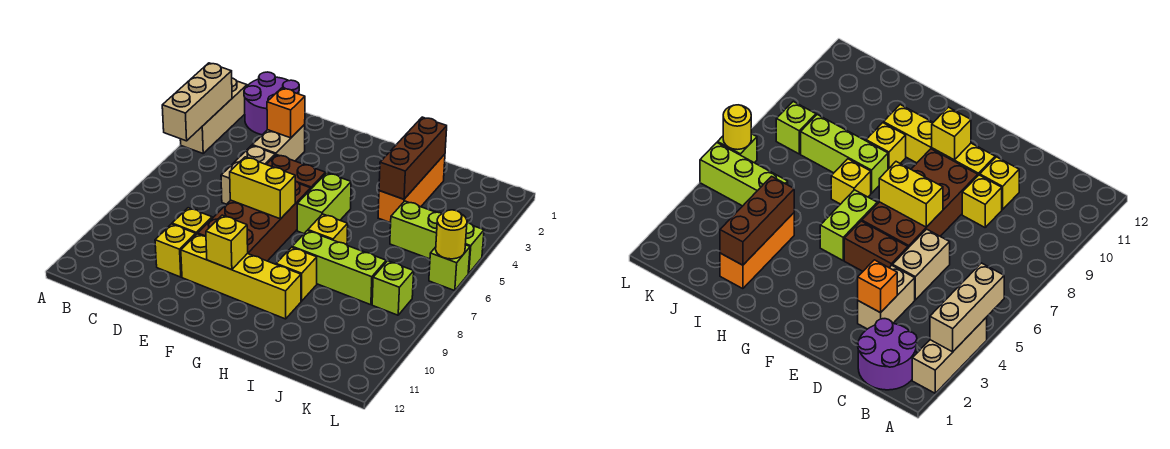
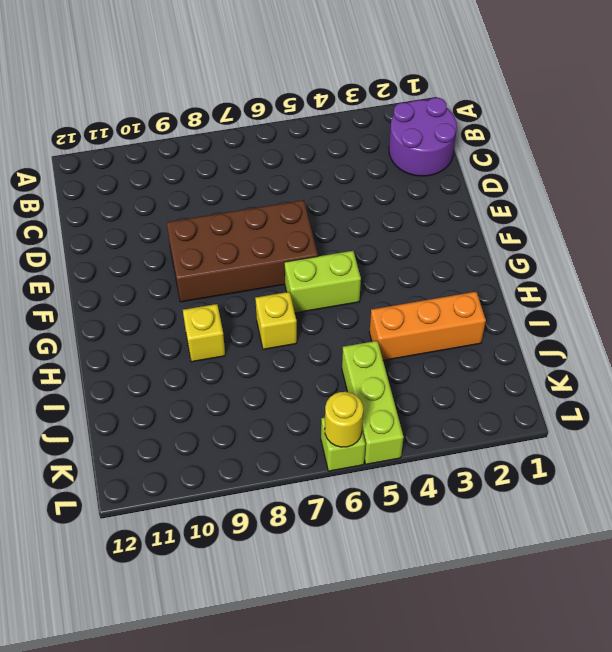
none -> tan brick A2:A4 level 1
none -> tan brick D3:D4 level 1
none -> tan brick D5:D6 level 1

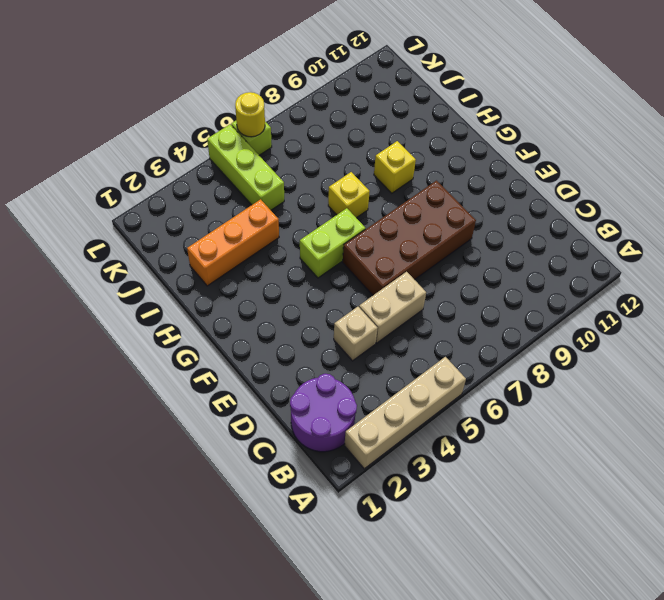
tan brick A2:A5 level 1 -> tan brick A2:A4 level 1
tan brick D4 level 1 -> tan brick D3:D4 level 1
none -> yellow brick D9 level 1
none -> yellow brick D10 level 1
none -> brown brick E5:F5 level 1

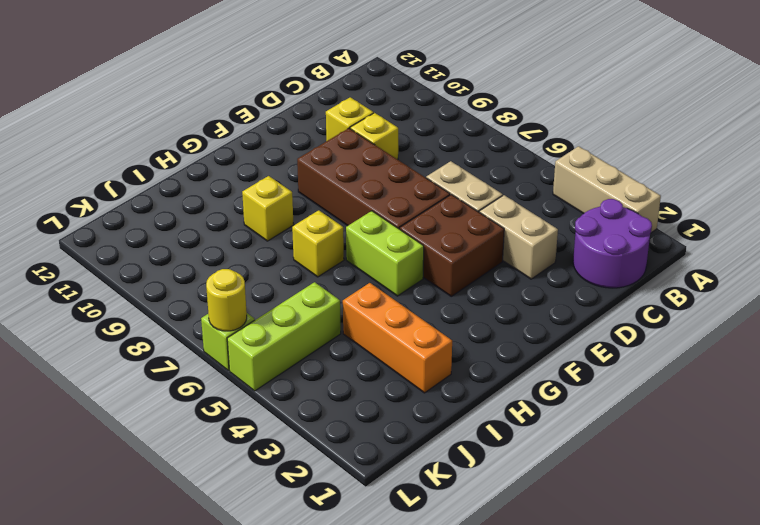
brown brick E4:F5 level 1 -> brown brick E5:F5 level 1
none -> yellow brick E10:H10 level 1
none -> lime brick H8:J8 level 1
none -> lime brick K8 level 1

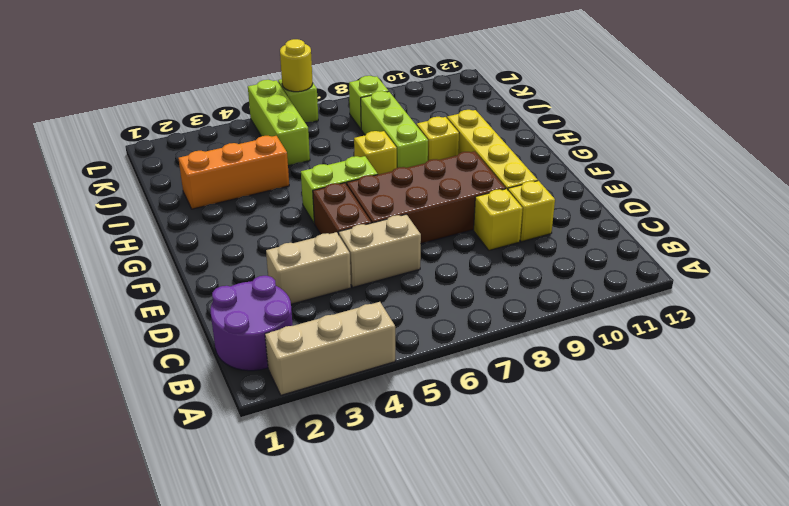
none -> tan brick A3:A5 level 2
none -> orange brick D3 level 2
none -> yellow brick E7:F7 level 2

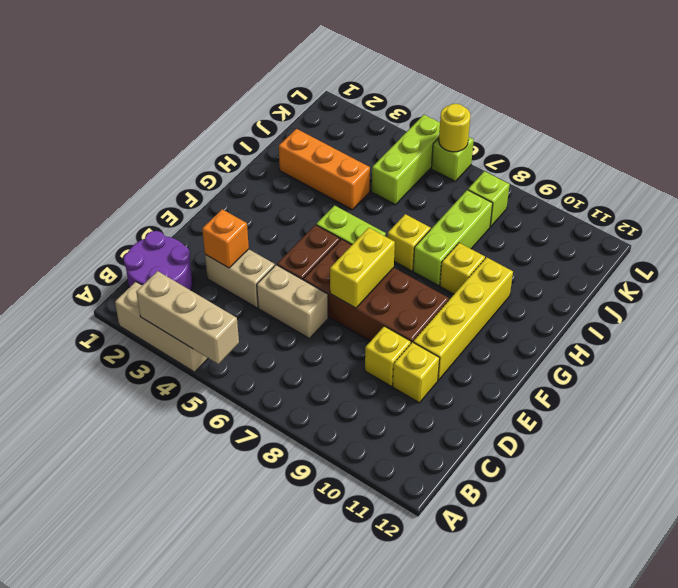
none -> yellow brick F10 level 2
none -> brown brick I2:I4 level 2

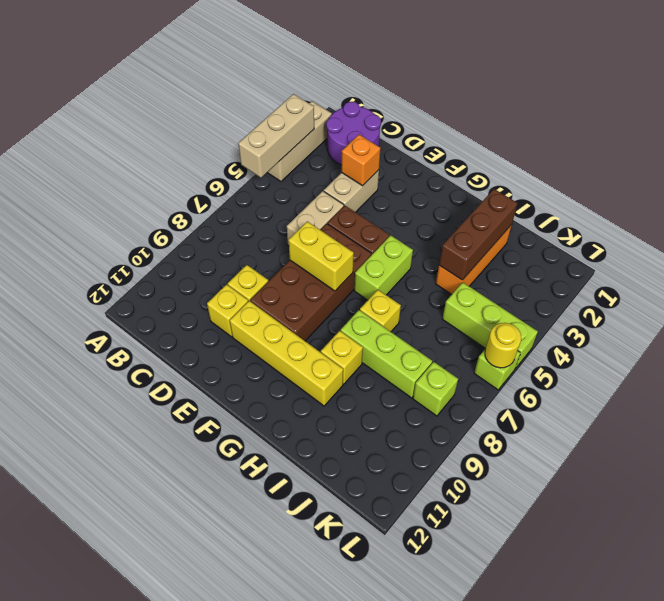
none -> yellow brick F10 level 2

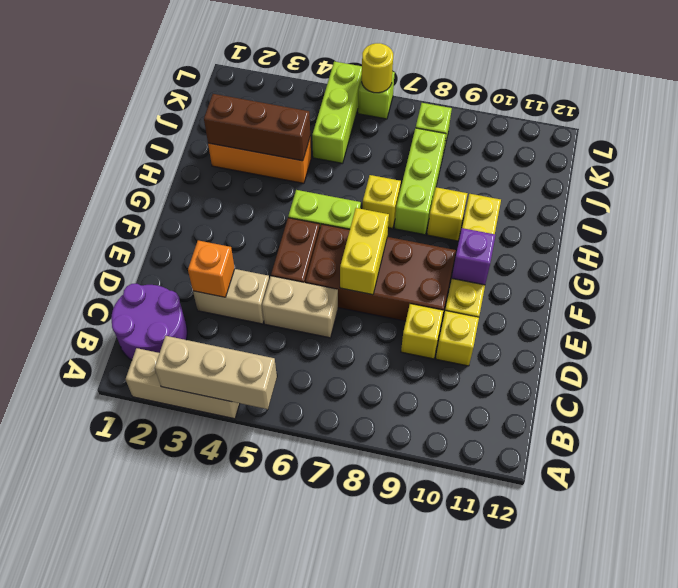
purple brick F10 level 2 -> yellow brick F10 level 2

